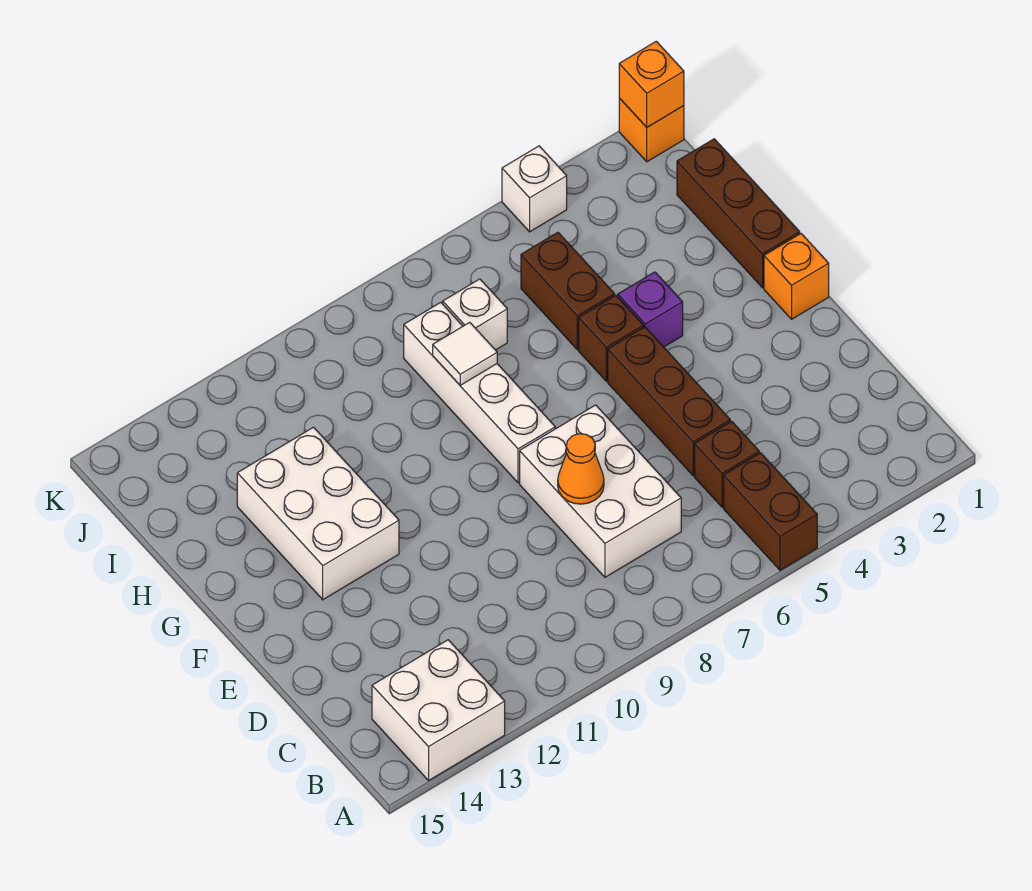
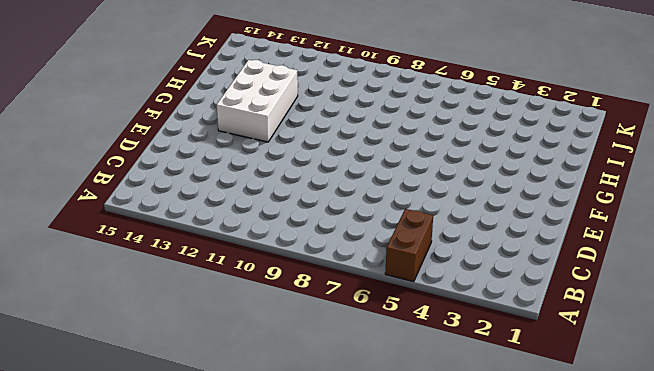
none -> white brick A13:B14 level 1
none -> brown brick C5 level 1
none -> white brick C7:E8 level 1

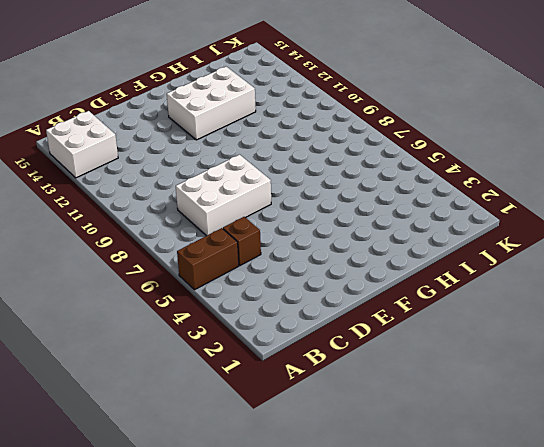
none -> brown brick D5:F5 level 1
none -> orange brick F1 level 1
none -> white brick F8:I8 level 1

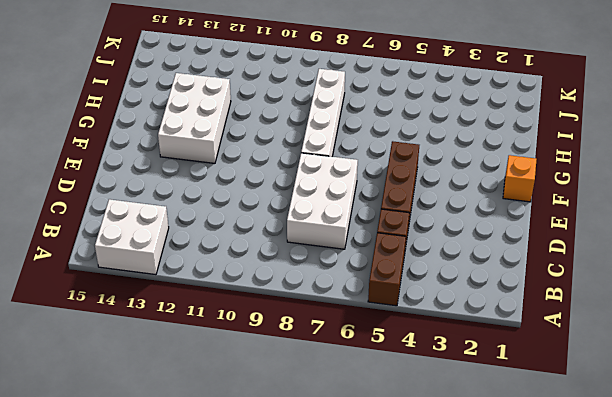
none -> brown brick G1:I1 level 1
none -> purple brick G4 level 1
none -> brown brick G5 level 1

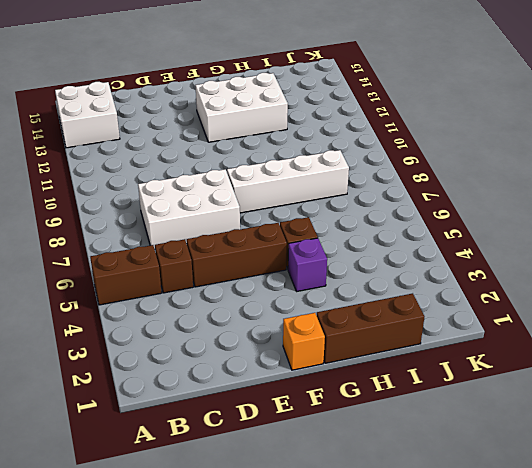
none -> brown brick H5:I5 level 1
none -> white brick I7 level 1
none -> orange brick K1 level 1

